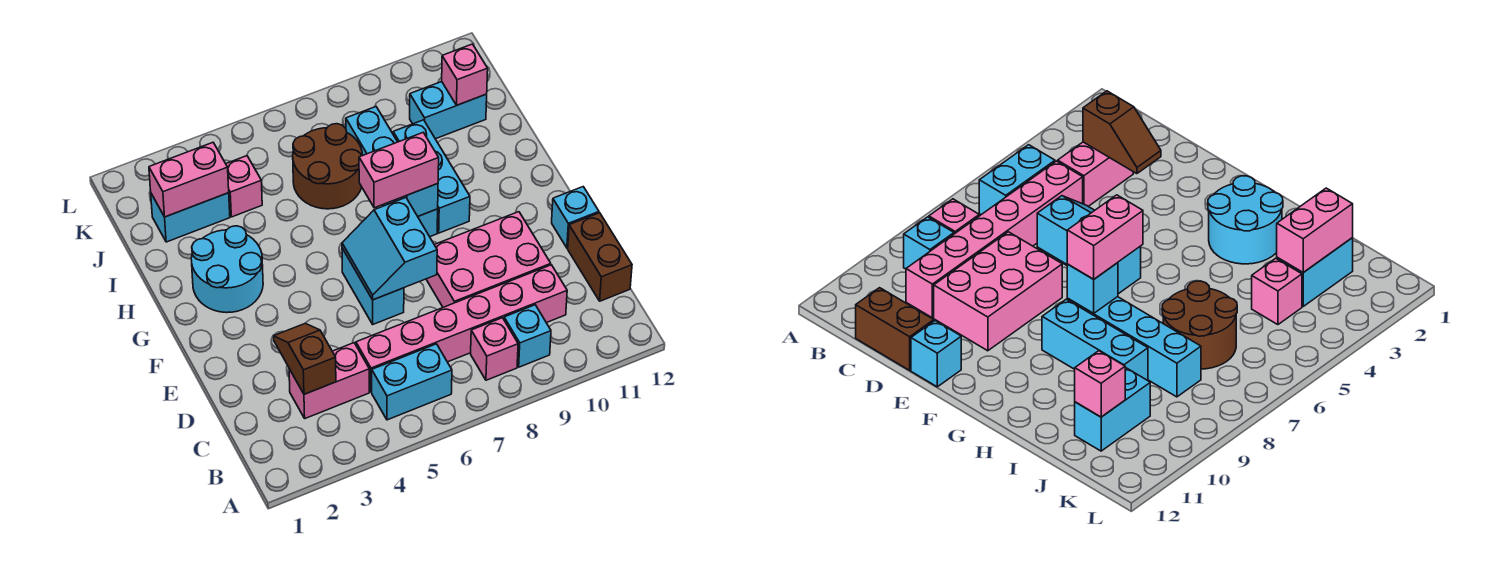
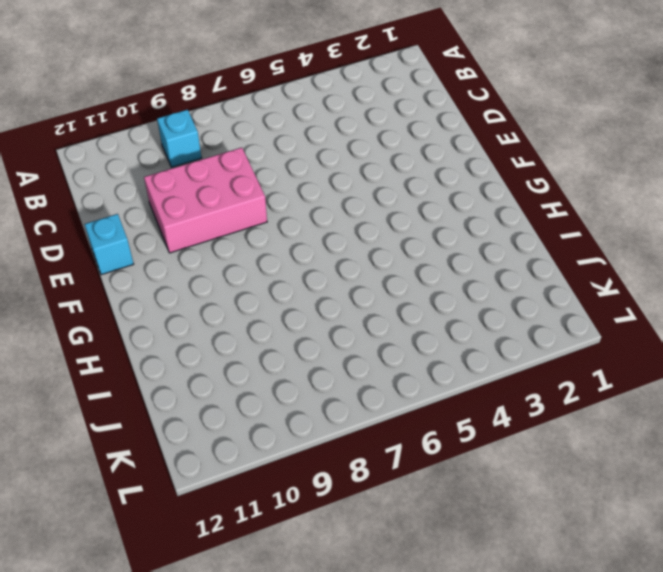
none -> cyan brick B5:B6 level 1
none -> pink brick B8 level 1
none -> pink brick C3:C4 level 1

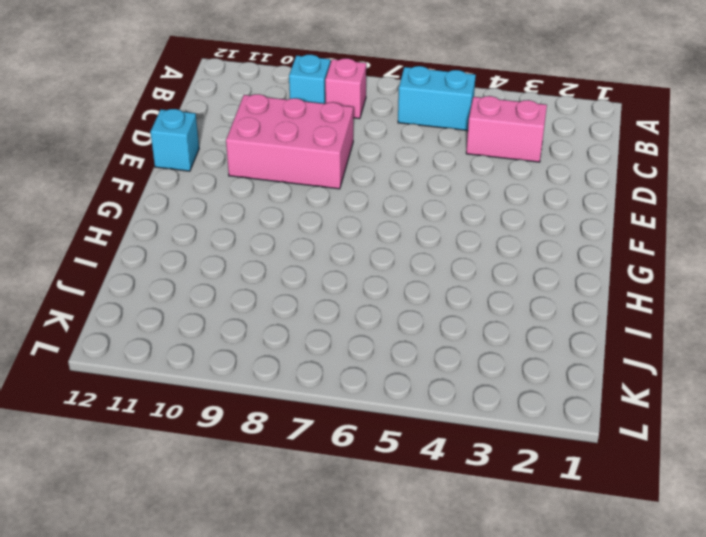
none -> pink brick C5:C10 level 1
none -> brown brick C12:D12 level 1
none -> cyan brick E6:F6 level 1

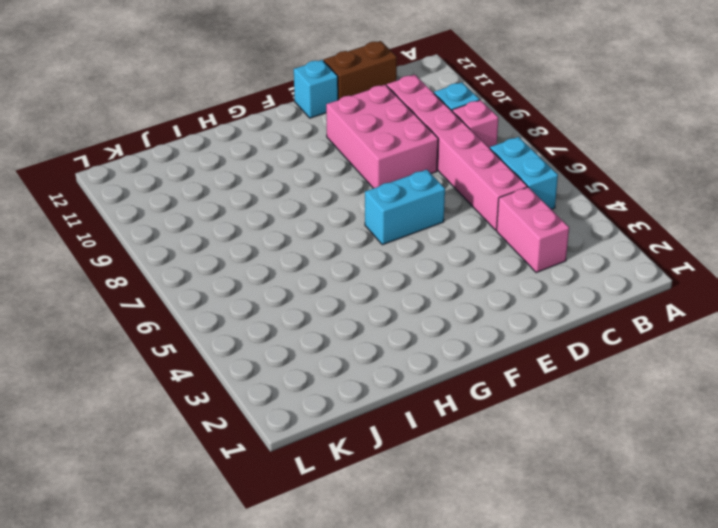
none -> cyan round brick G2:H3 level 1
none -> cyan brick G8:J8 level 1
none -> cyan brick G9:I9 level 1

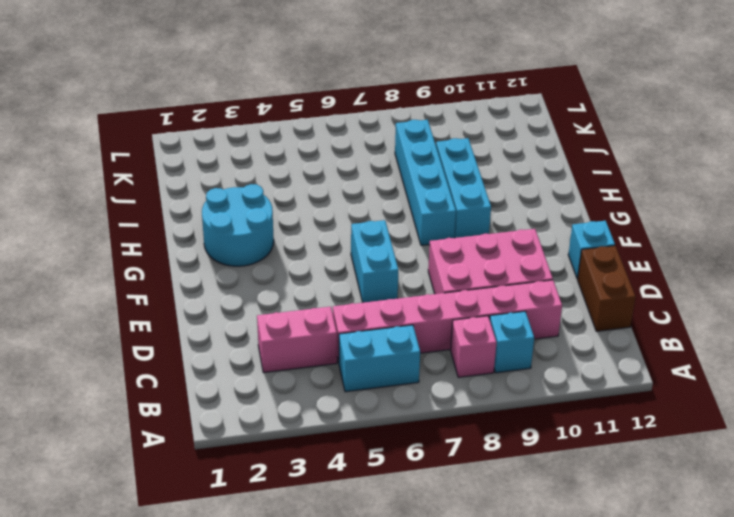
none -> brown round brick I6:J7 level 1
none -> cyan brick J2:J3 level 1
none -> pink brick J4 level 1

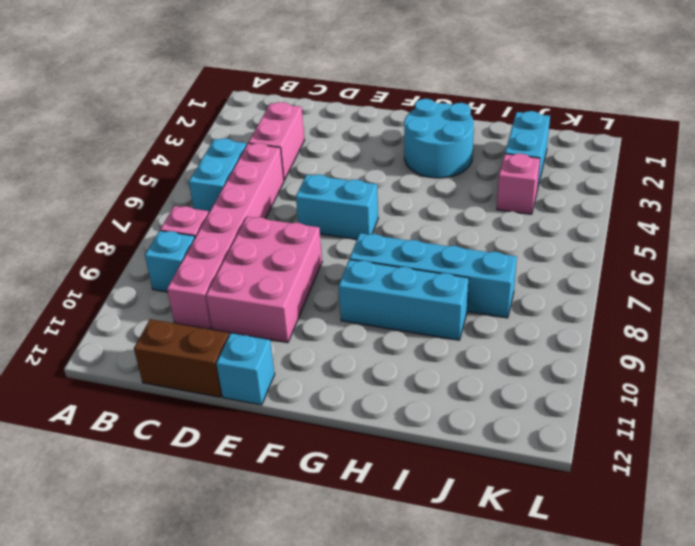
none -> brown round brick I6:J7 level 1
none -> cyan brick J10:J11 level 1
none -> brown slope C3:D3 level 2 top C

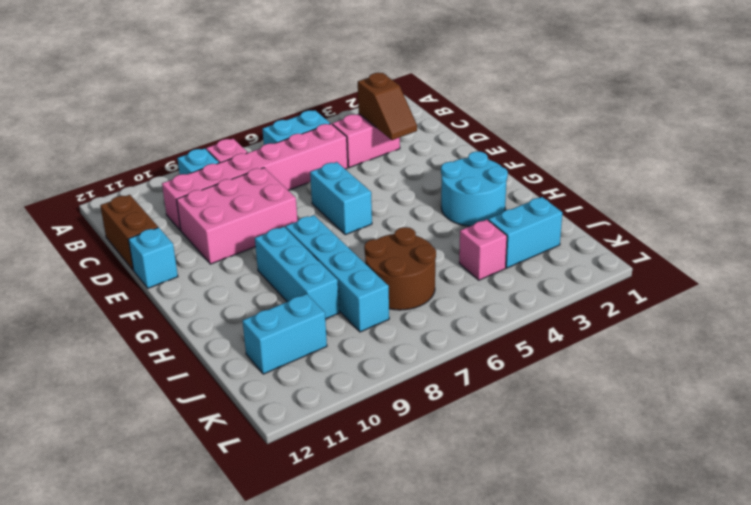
none -> cyan slope E6:F7 level 2 top 7
none -> cyan brick G8 level 2
none -> pink brick J2:J3 level 2

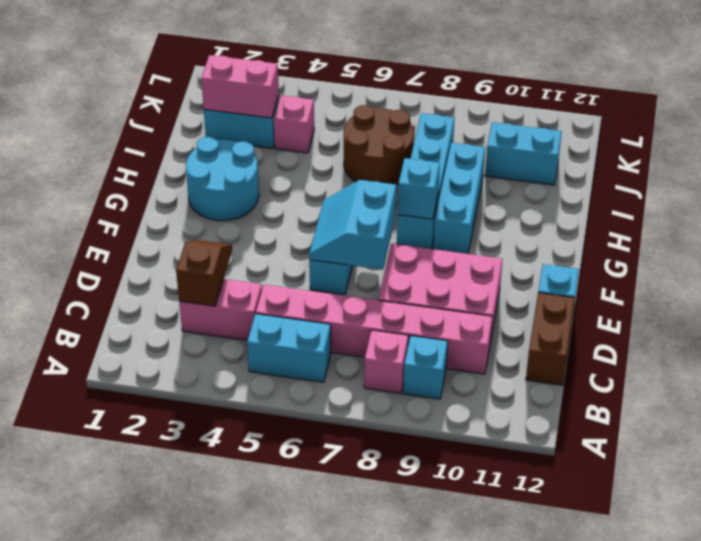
none -> pink brick J11 level 2
none -> pink brick G7:G8 level 3

